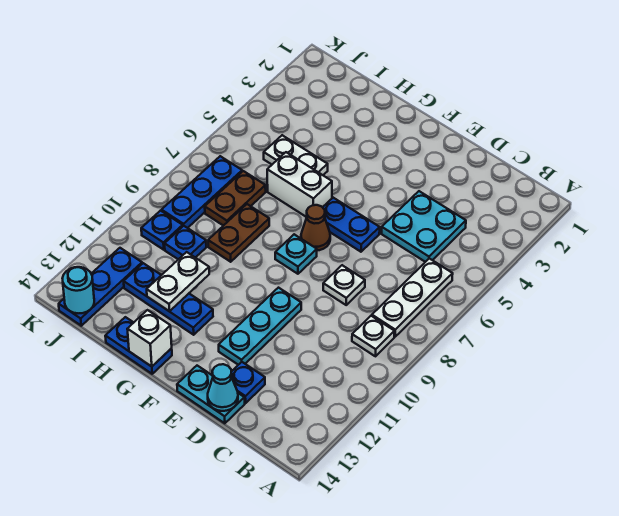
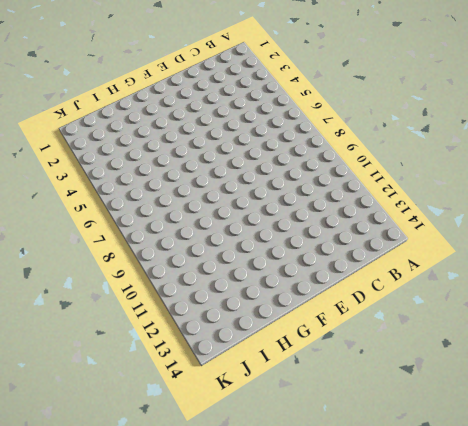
none -> white plate B6:B8 level 1
none -> white plate B9 level 1
none -> cyan plate C4:D5 level 1

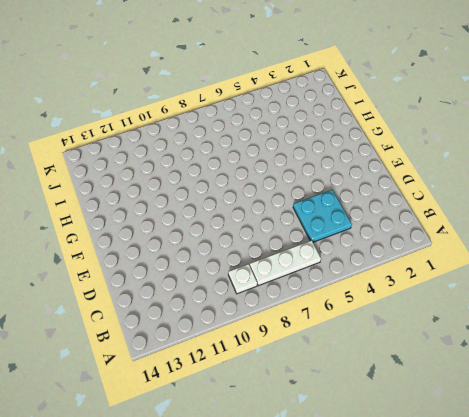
none -> white plate D8 level 1
none -> blue plate D13 level 1
none -> cyan plate D14:E14 level 1

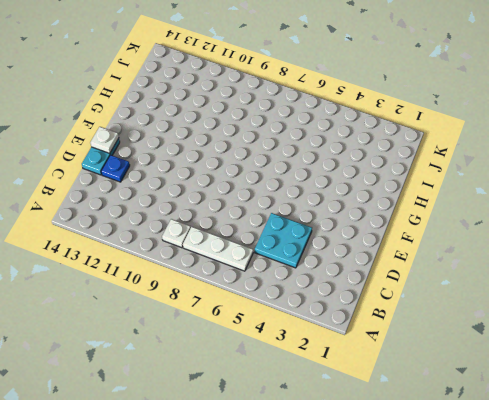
white plate E14 level 2 -> white plate D8 level 1
none -> blue plate E6:F6 level 1
none -> cyan plate E10:E12 level 1
none -> brown cone F7 level 1

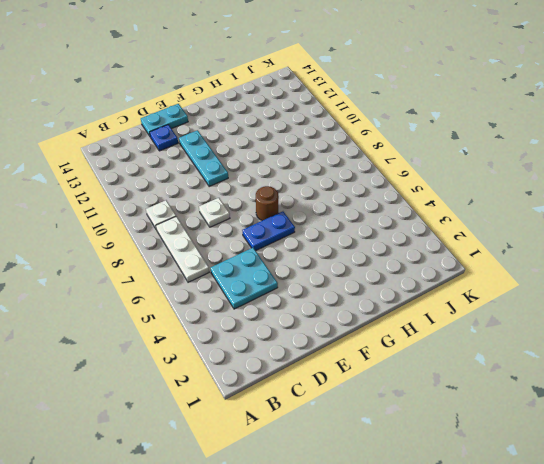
brown round brick F7 level 1 -> brown cone F7 level 1
none -> cyan plate F8 level 1
none -> white brick G6:H6 level 1
none -> blue plate G12:I12 level 1

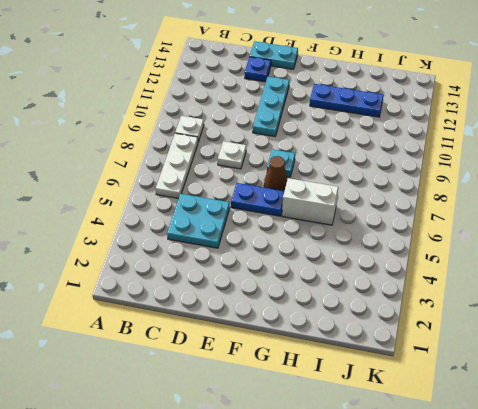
none -> blue plate G14:H14 level 1
none -> white plate H5:I5 level 1
none -> brown plate H8:H9 level 1

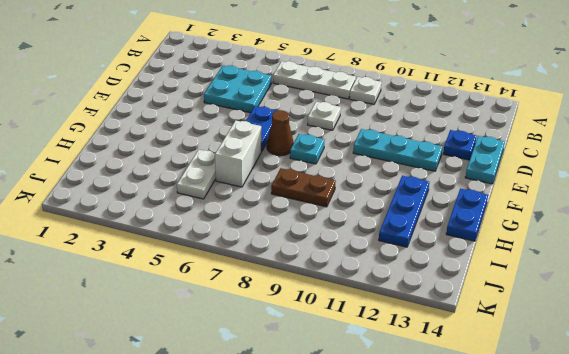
none -> brown plate I7:I8 level 1
none -> blue plate I10 level 1
none -> blue plate J7:J9 level 1

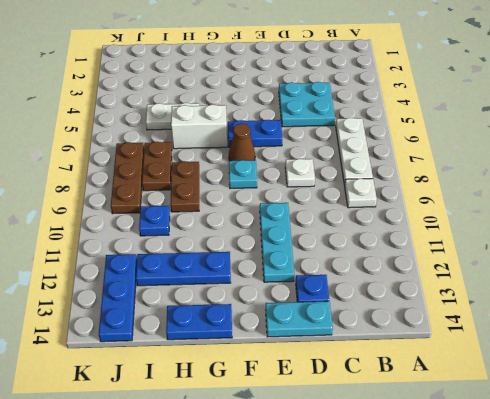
brown plate J7:J9 level 1 -> blue plate J7:J9 level 1
none -> blue plate J10 level 1
none -> cyan cone D14 level 2
none -> white brick G14 level 2

